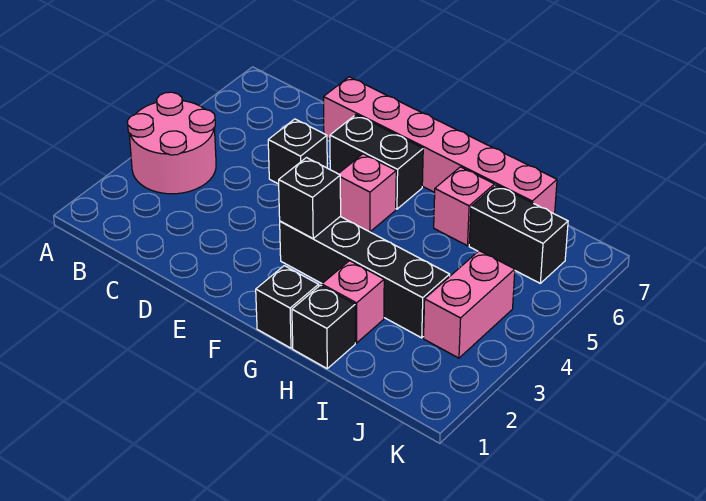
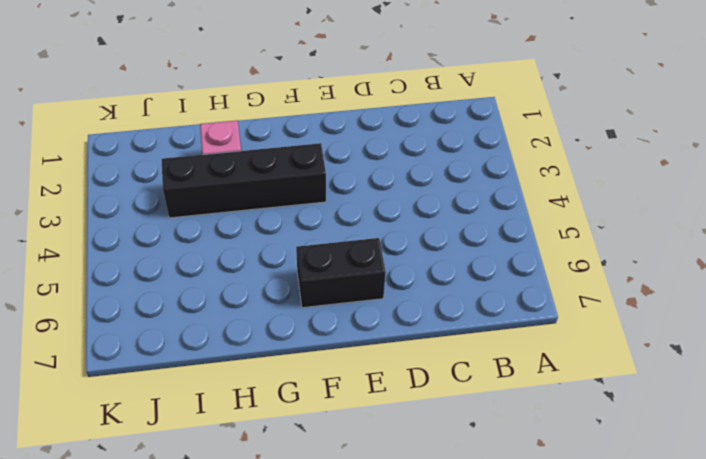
none -> pink round brick A3:B4 level 1
none -> black brick D5 level 1
none -> pink brick D7:I7 level 1

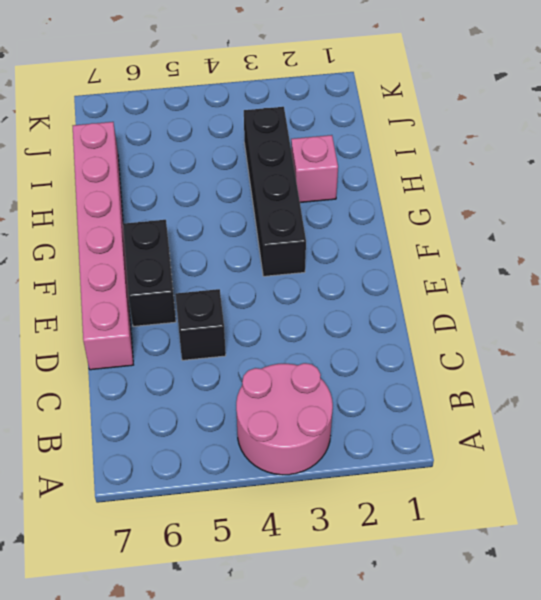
none -> pink brick F5 level 1
none -> black brick G1 level 1
none -> black brick H1 level 1

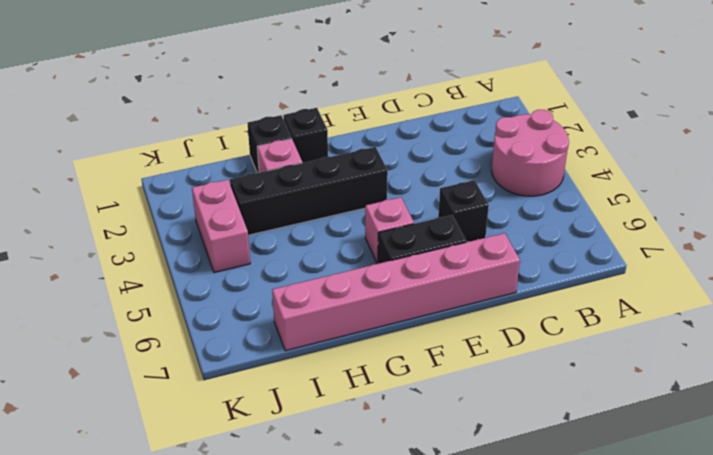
none -> pink brick H6 level 1
none -> black brick I6:J6 level 1
none -> black brick F3 level 2

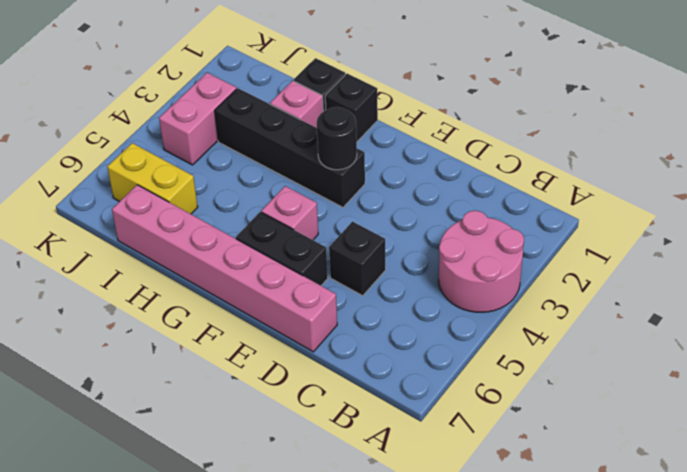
black round brick F3 level 2 -> black brick F3 level 2
yellow brick I6:J6 level 1 -> black brick I6:J6 level 1
none -> pink brick H6 level 1

